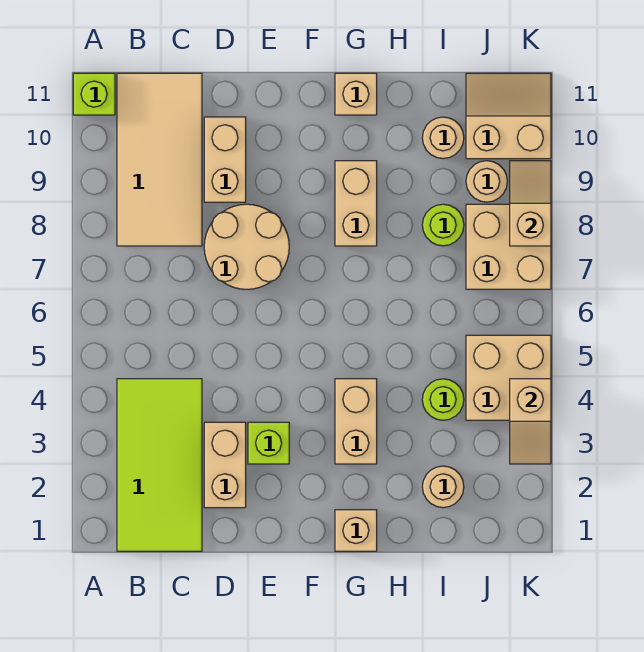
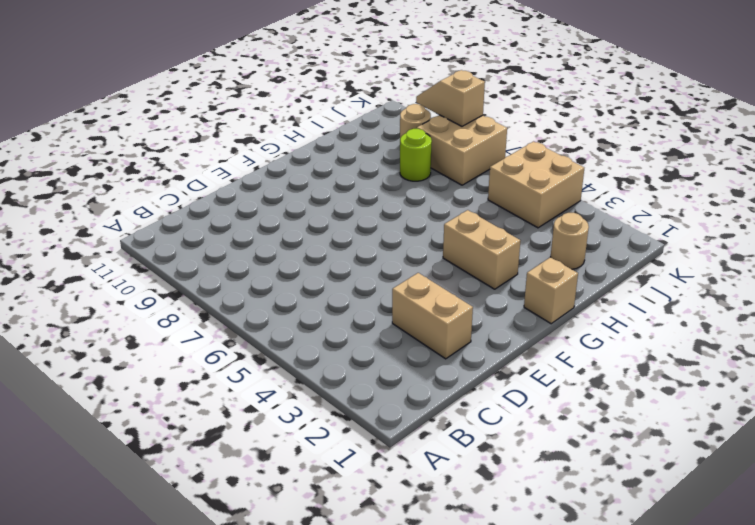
none -> lime brick A11 level 1
none -> lime tile B1:C4 level 1
none -> tan tile B8:C11 level 1

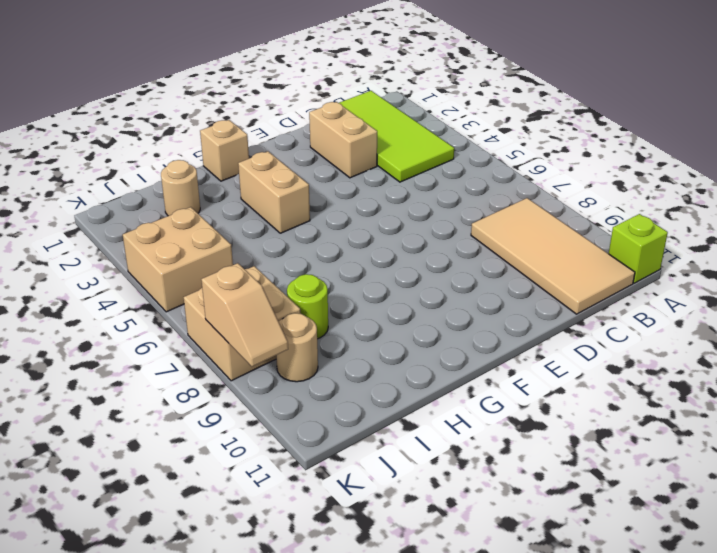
none -> tan round brick D7:E8 level 1
none -> tan brick D9:D10 level 1
none -> lime brick E3 level 1

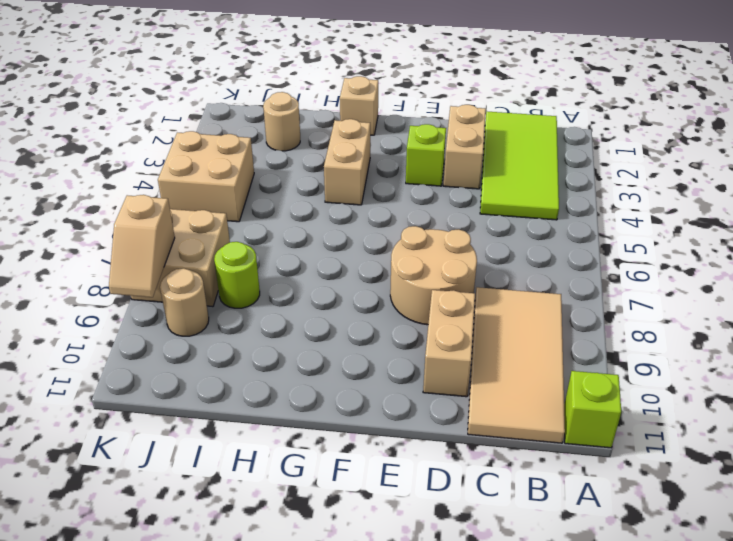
none -> tan brick G8:G9 level 1
none -> tan brick G11 level 1
none -> lime round brick I4 level 1

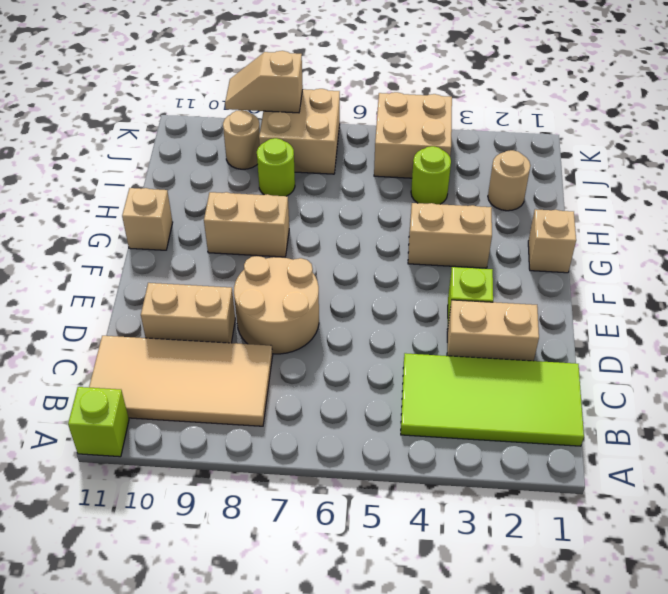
none -> tan round brick I10 level 1
none -> tan slope J10:K11 level 1 top 10
none -> tan slope K3:K4 level 2 top 4

